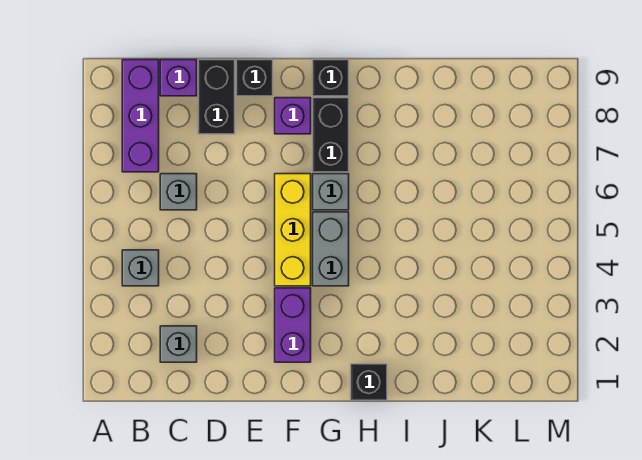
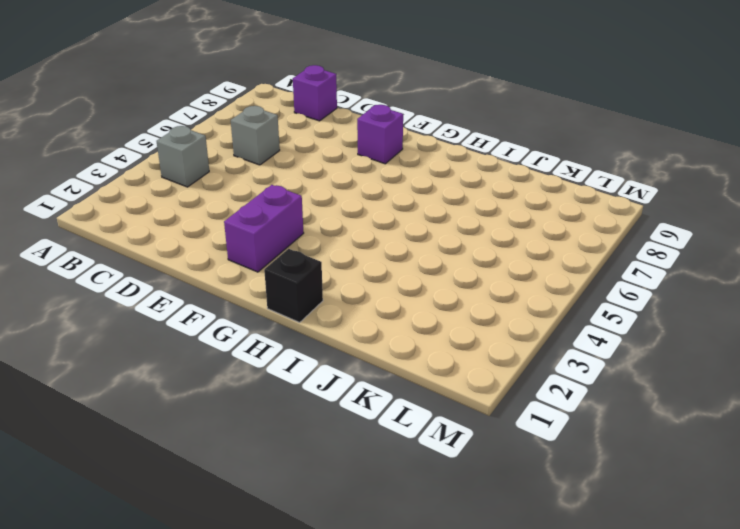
none -> purple brick B7:B9 level 1
none -> grey brick C2 level 1
none -> black brick D8:D9 level 1

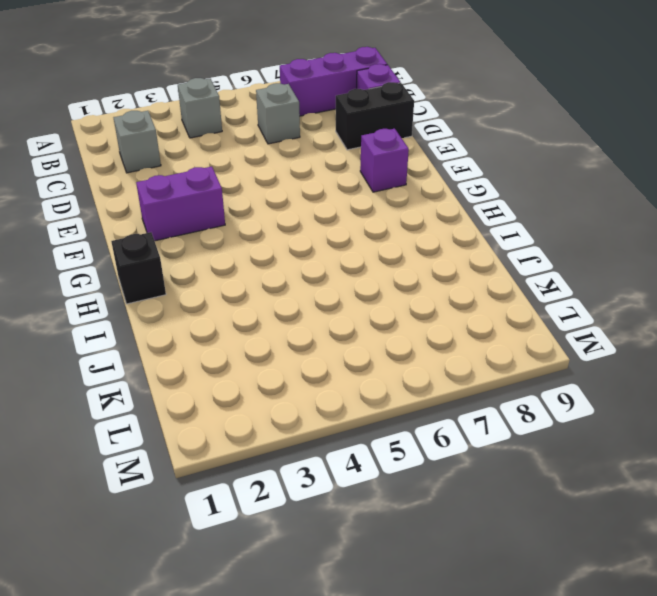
none -> black brick E9 level 1
none -> yellow brick F4:F6 level 1
none -> grey brick G4:G5 level 1

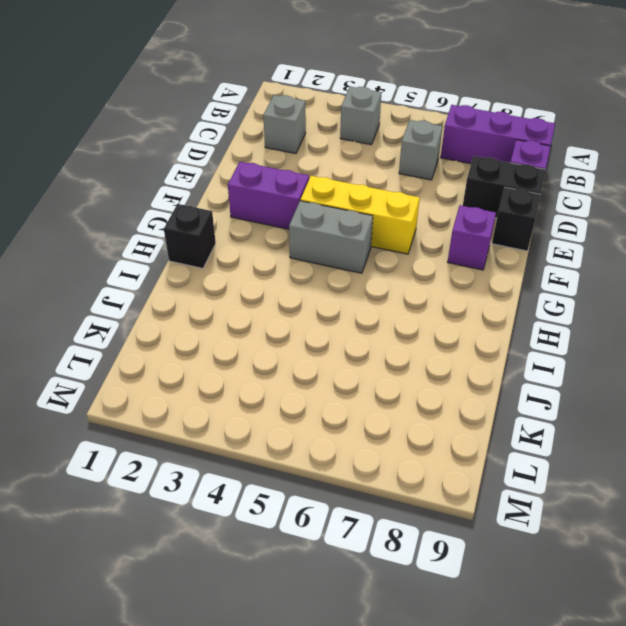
none -> grey brick G6 level 1
none -> black brick G7:G8 level 1
none -> black brick G9 level 1

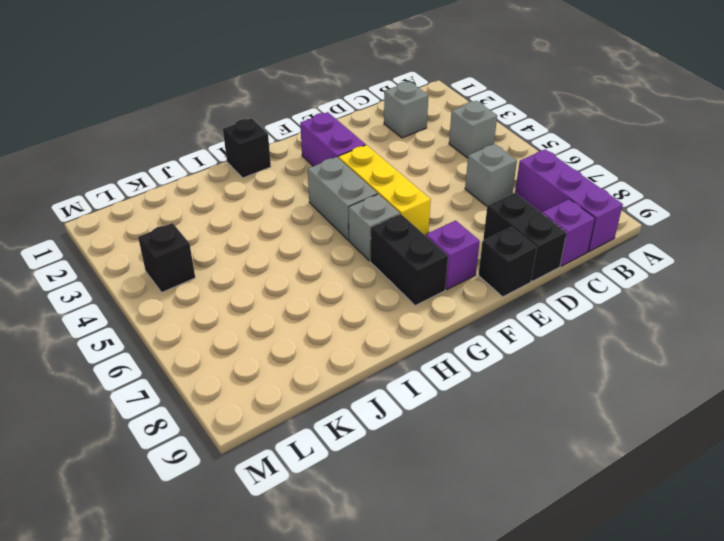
black brick L4 level 1 -> black brick G9 level 1

